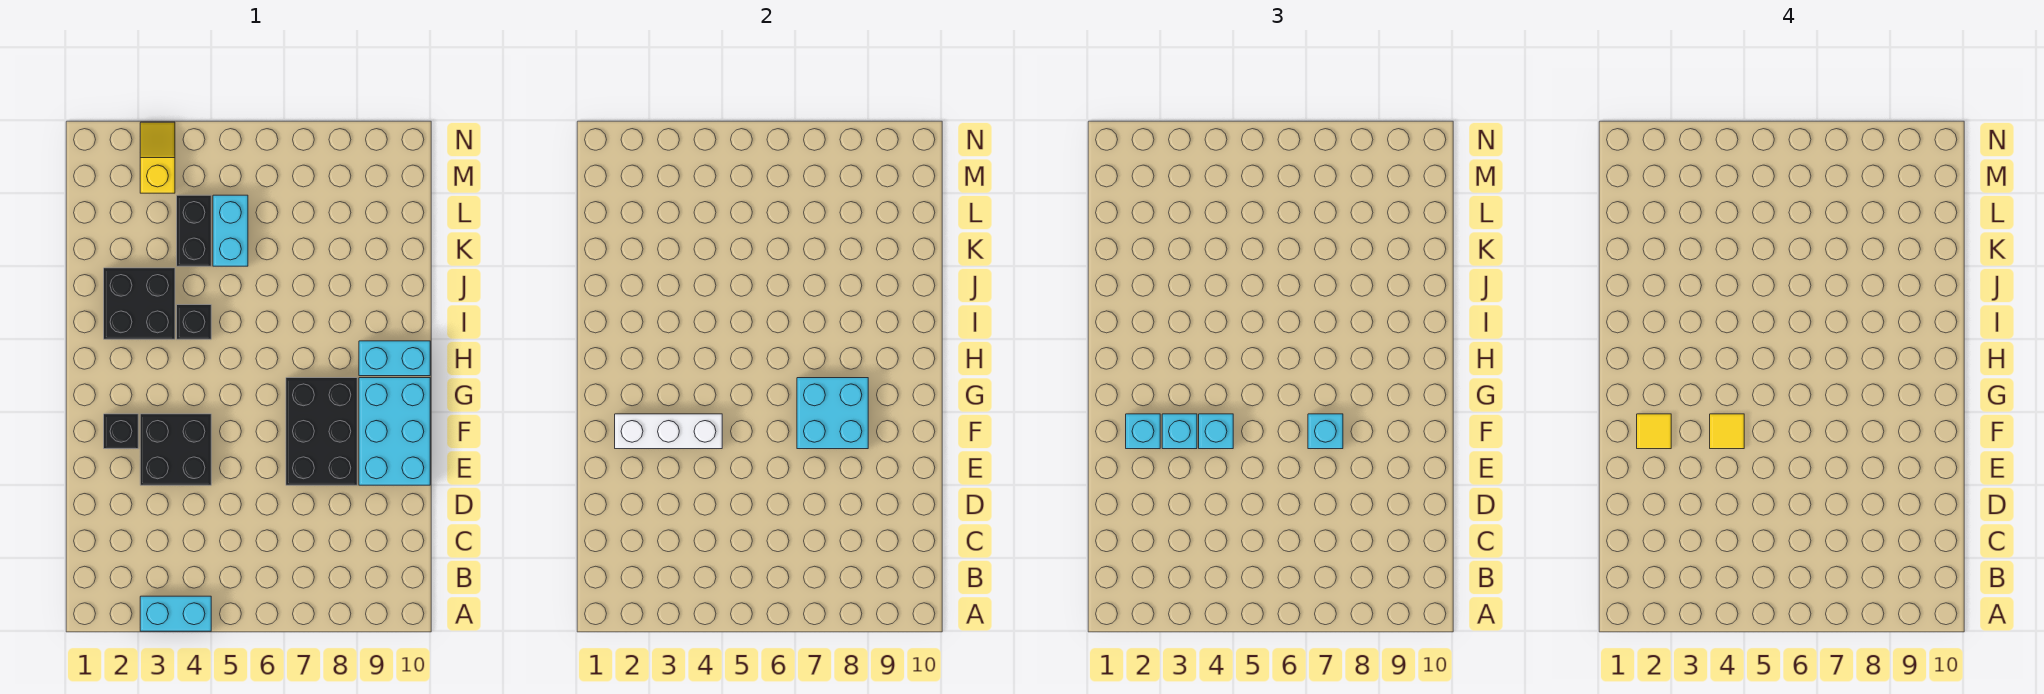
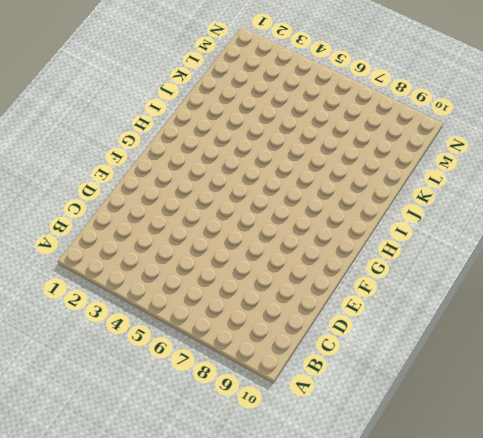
none -> cyan brick A3:A4 level 1
none -> black brick E3:F4 level 1
none -> black brick E7:G8 level 1

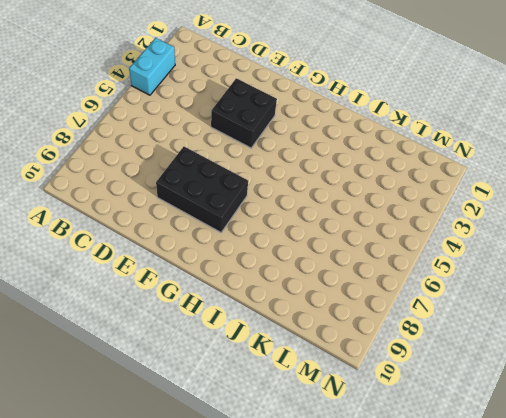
none -> cyan brick E9:G10 level 1
none -> black brick F2 level 1
none -> cyan brick H9:H10 level 1

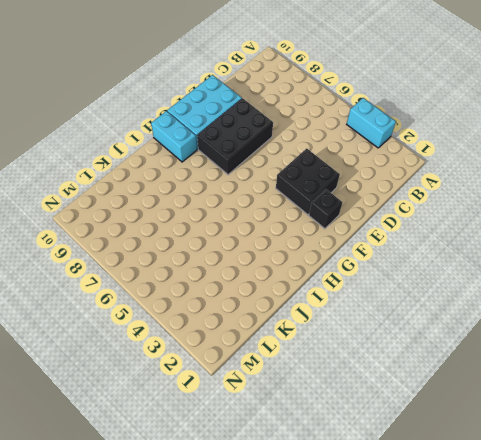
none -> black brick I2:J3 level 1
none -> black brick I4 level 1
none -> black brick K4:L4 level 1

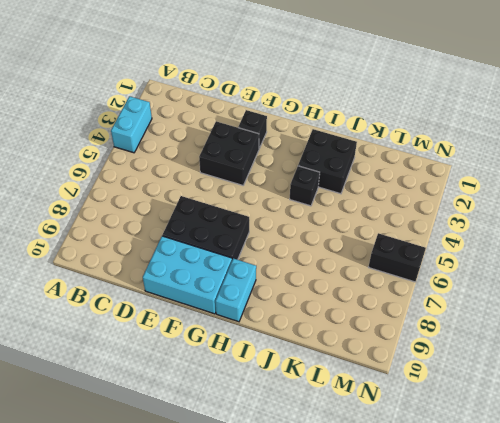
black brick M6:N6 level 1 -> black brick K4:L4 level 1
none -> cyan brick K5:L5 level 1
none -> yellow slope M3:N3 level 1 top M
none -> white brick F2:F4 level 2

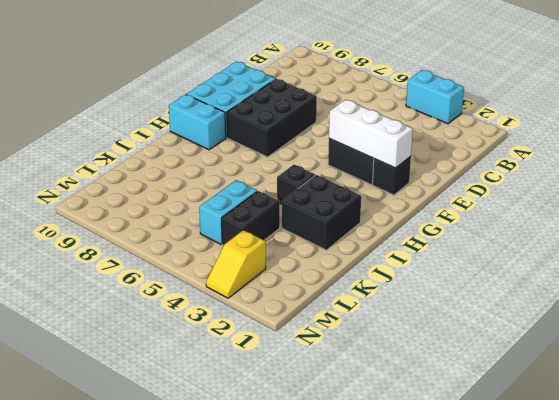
none -> cyan brick F7:G8 level 2
none -> cyan brick F2 level 3
none -> cyan brick F3 level 3

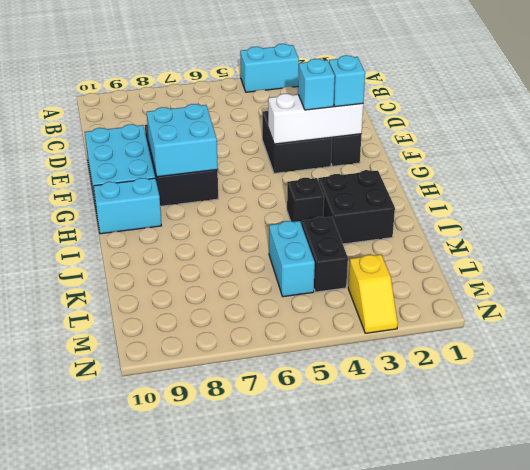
none -> cyan brick F4 level 3
none -> cyan brick F7 level 3
none -> yellow tile F2 level 4

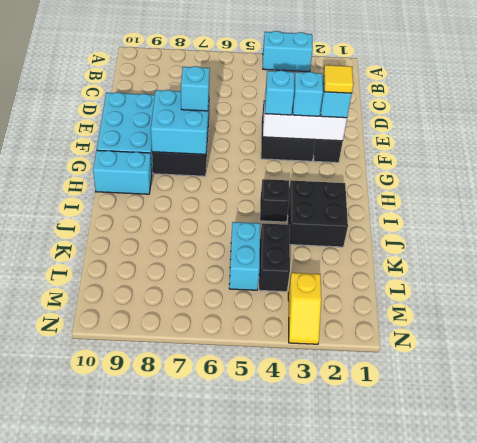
none -> yellow tile F4 level 4

